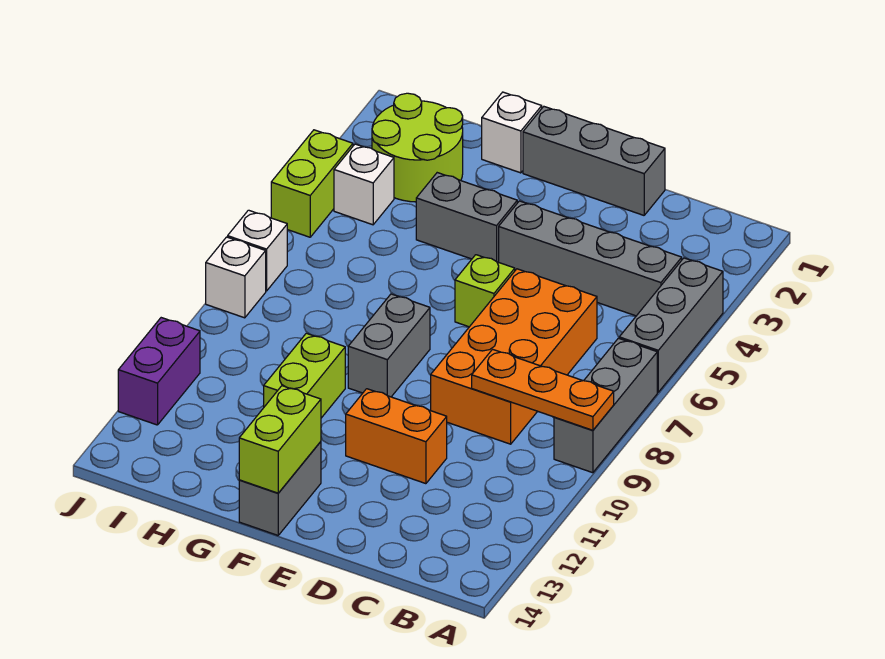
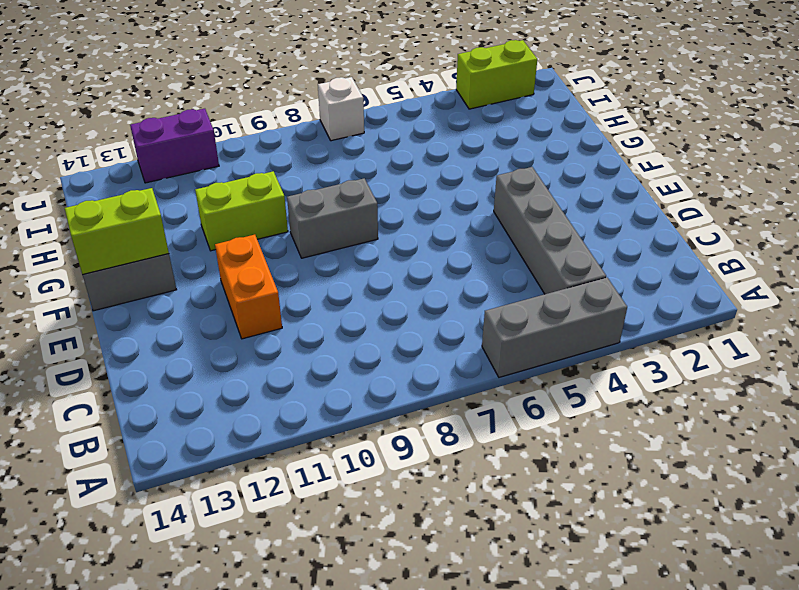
lime brick J2:J3 level 1 -> lime brick J4:J5 level 1
none -> grey brick A7:A9 level 1
none -> orange brick C6:D9 level 1
none -> grey brick D1:F1 level 1

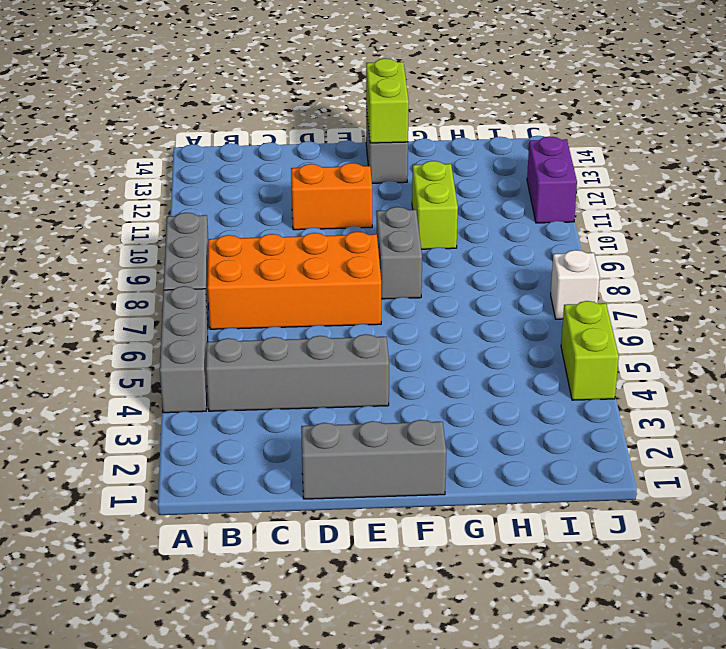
orange brick B7:E8 level 1 -> orange brick C6:D9 level 1
none -> lime brick E6 level 1
none -> grey brick F4:G4 level 1
none -> white brick G1 level 1

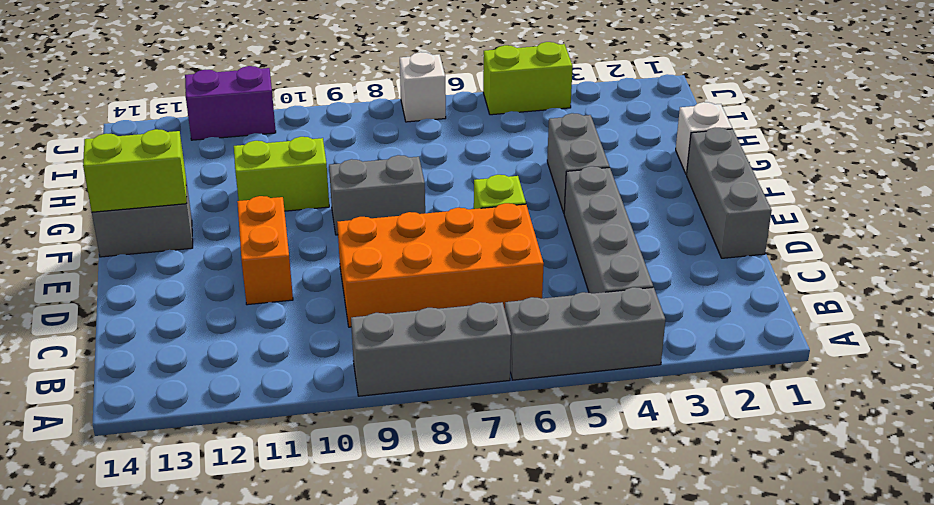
none -> lime round brick H2:I3 level 1
none -> white brick I4 level 1
none -> white brick J8 level 1

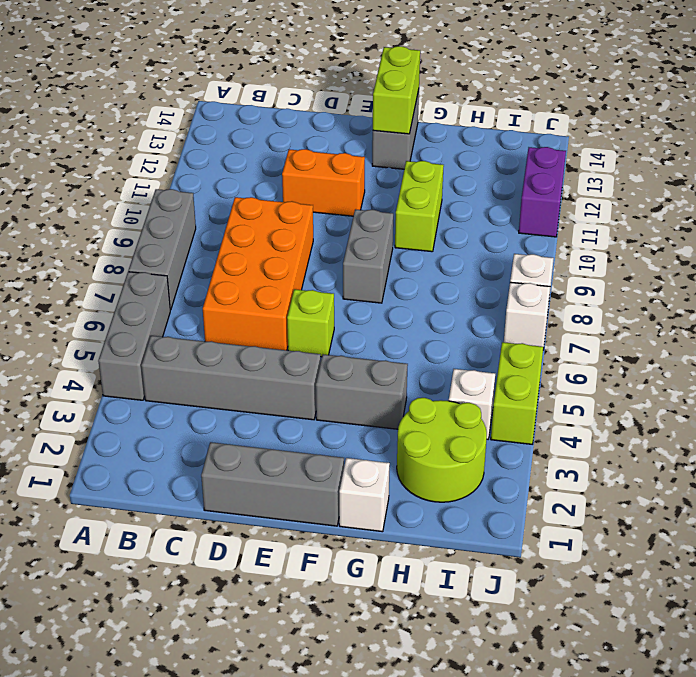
none -> orange plate A9:C9 level 2

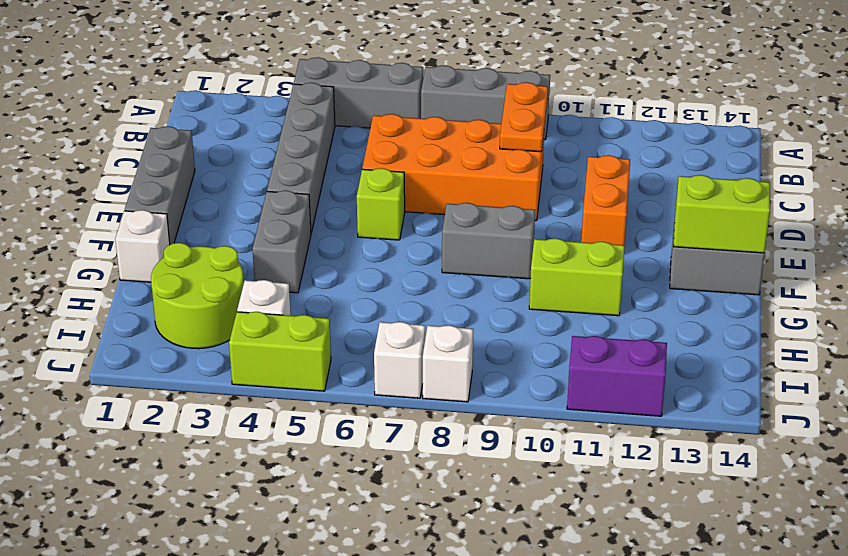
orange plate B9:C9 level 2 -> orange plate A9:C9 level 2

